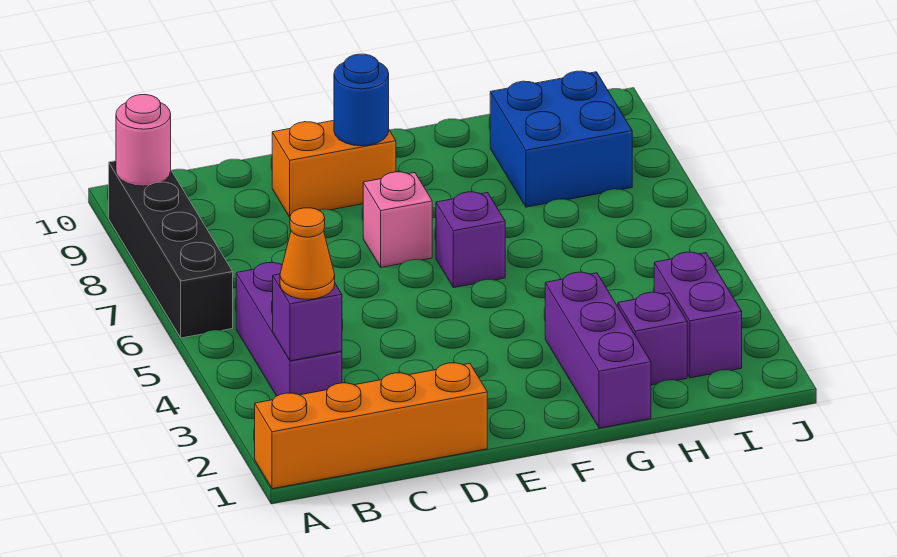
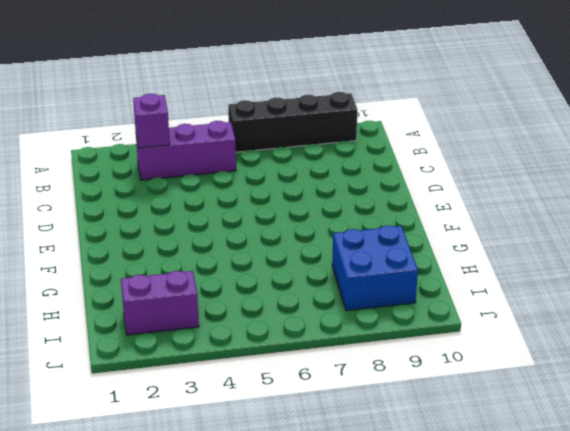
none -> orange brick A1:D1 level 1
none -> orange brick D9:E9 level 1
none -> pink brick E7 level 1

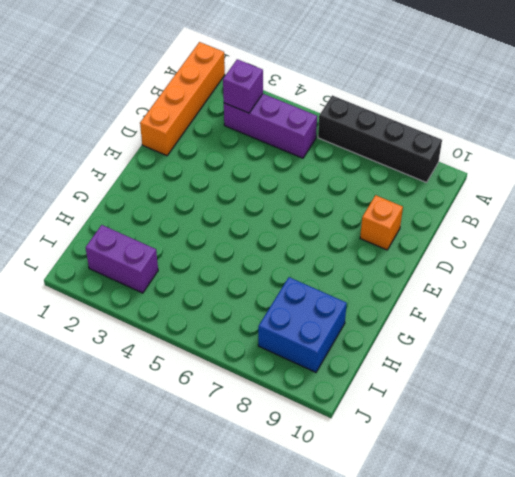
orange brick D9 level 1 -> orange brick D9:E9 level 1
none -> pink brick E7 level 1
none -> purple brick F6 level 1
none -> purple brick G1:G3 level 1

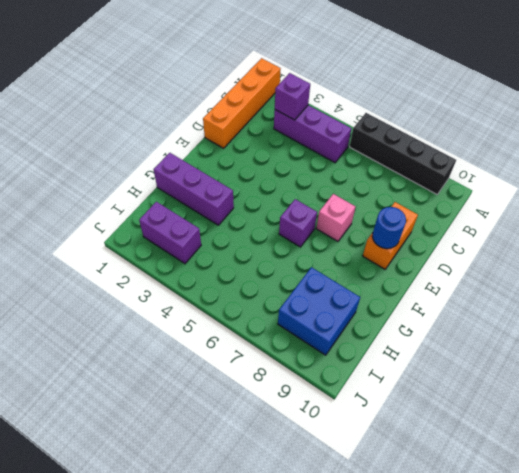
none -> purple brick H2 level 1
none -> pink round brick A9 level 2
none -> orange cone B3 level 3

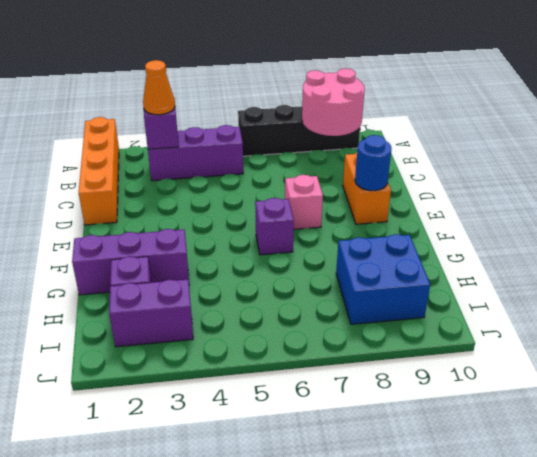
pink round brick A8:B9 level 2 -> pink round brick A9 level 2

